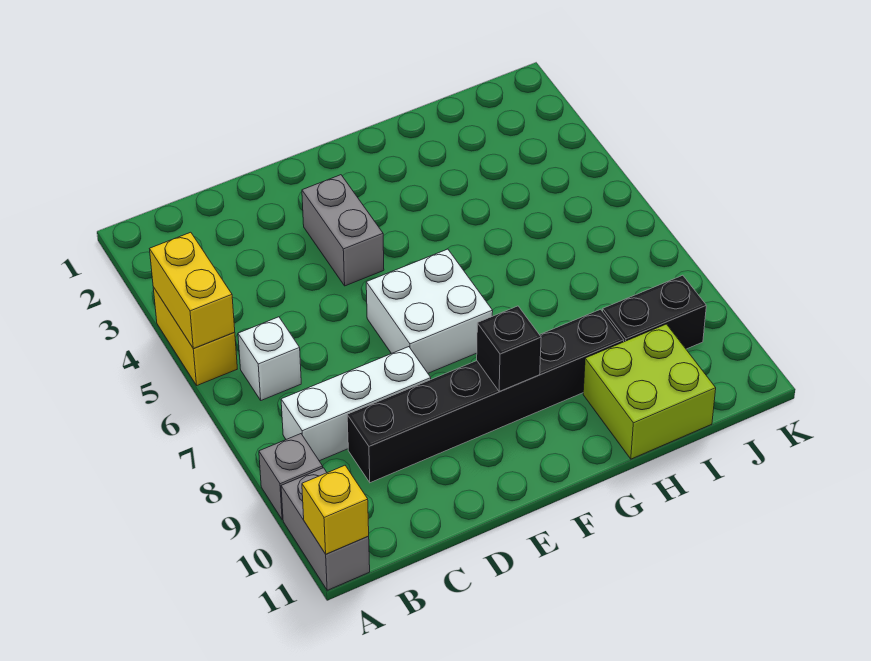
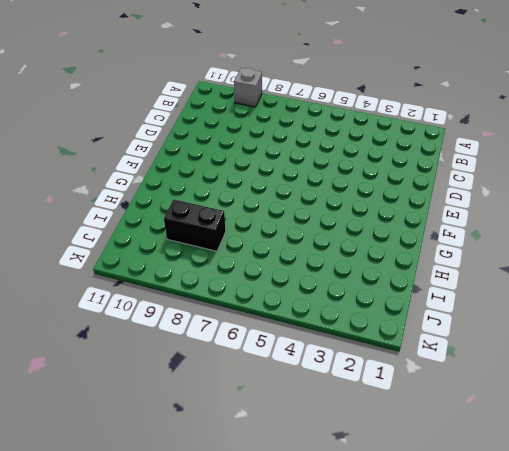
black brick I8:I9 level 1 -> black brick I9:J9 level 1
none -> yellow brick A4:A5 level 1
none -> grey brick A10:A11 level 1
none -> white brick B6 level 1

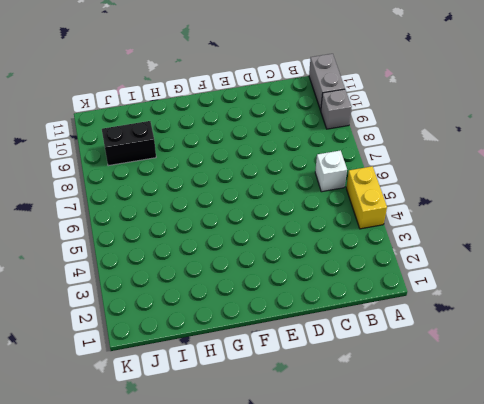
none -> white brick B8:D8 level 1
none -> black brick C9:H9 level 1
none -> grey brick E3:E4 level 1

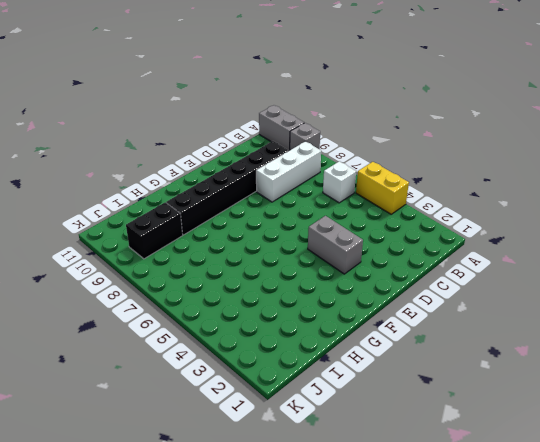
none -> white brick E6:F7 level 1
none -> lime brick H10:I11 level 1
none -> yellow brick A4:A5 level 2

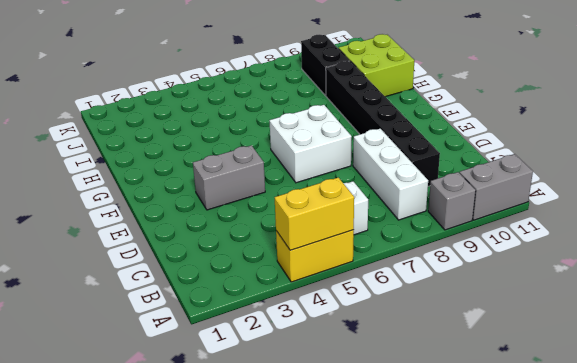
none -> yellow brick A11 level 2
none -> black brick F9 level 2

